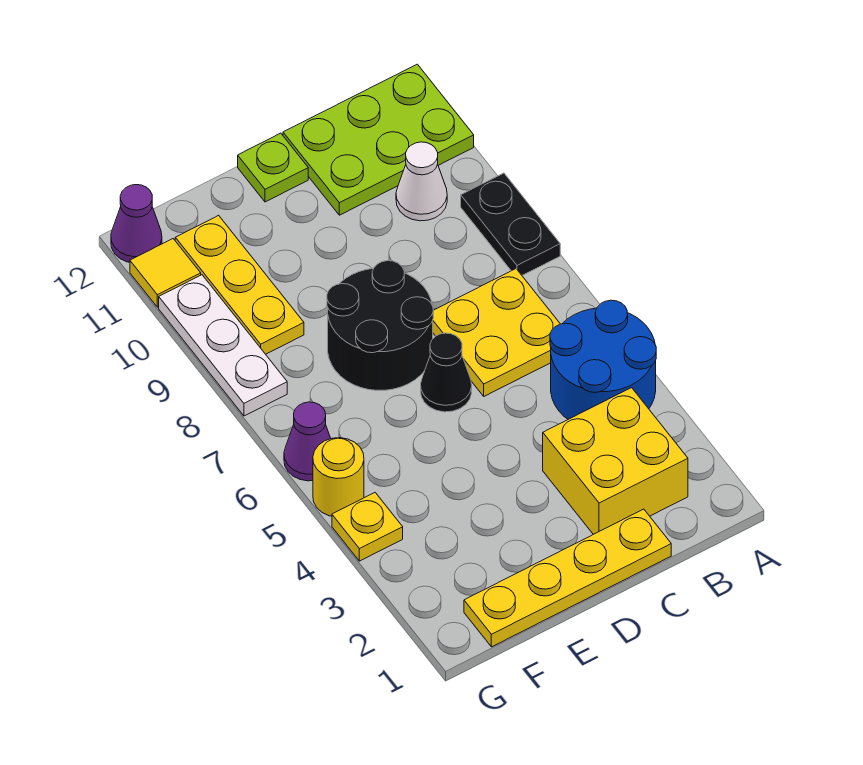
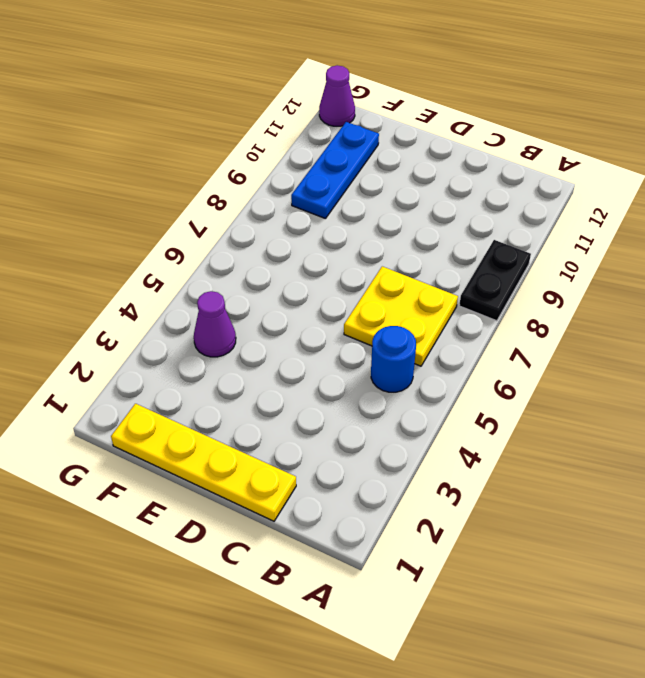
blue round brick B5 level 1 -> blue round brick A4:B5 level 1
purple cone F4 level 1 -> purple cone G6 level 1
blue plate F9:F11 level 1 -> yellow plate F9:F11 level 1
none -> lime plate A11:C12 level 1
none -> yellow brick B2:C3 level 1
none -> white cone B10 level 1

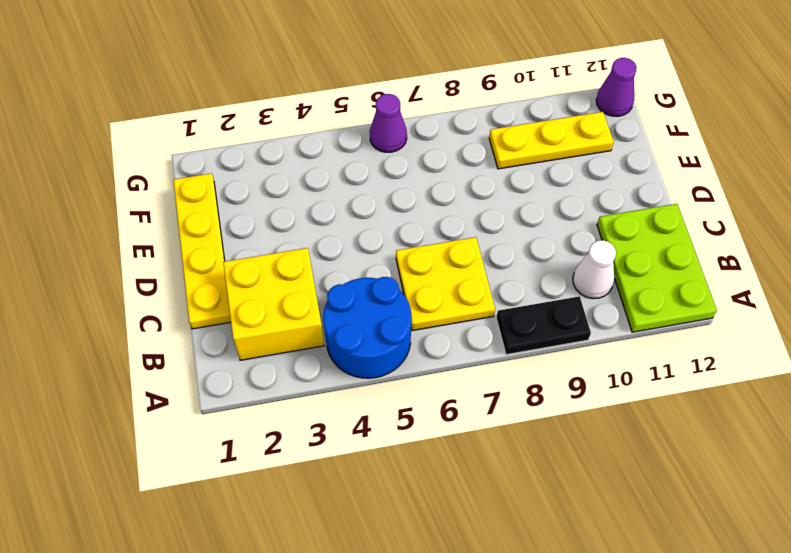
none -> black cone D6 level 1
none -> black round brick D7:E8 level 1
none -> lime plate D12 level 1

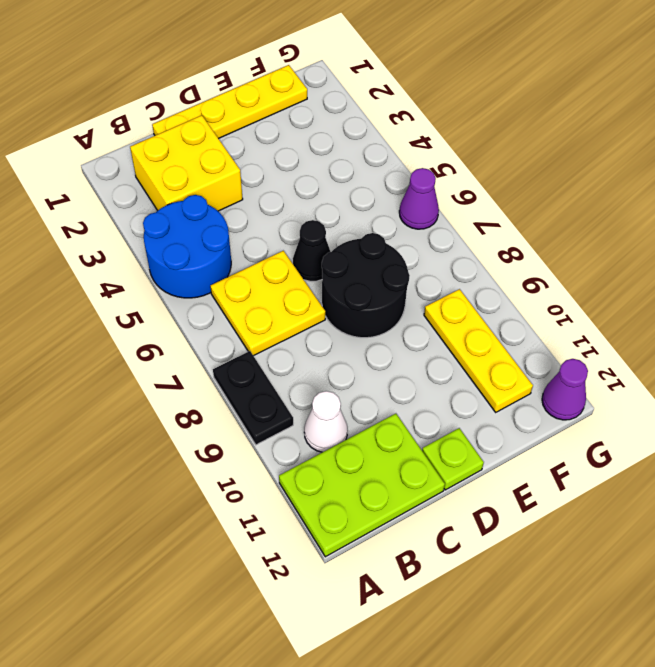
none -> yellow plate G4 level 1
none -> yellow round brick G5 level 1
none -> white plate G8:G10 level 1

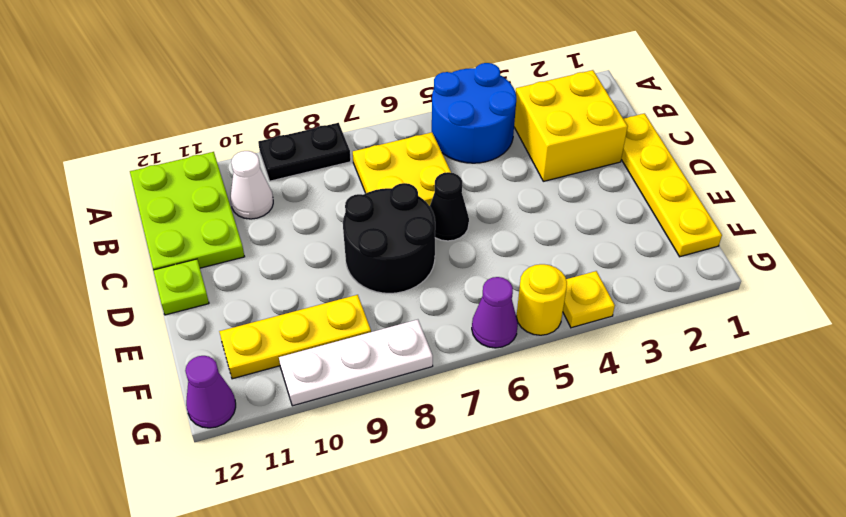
none -> yellow tile G11 level 1

